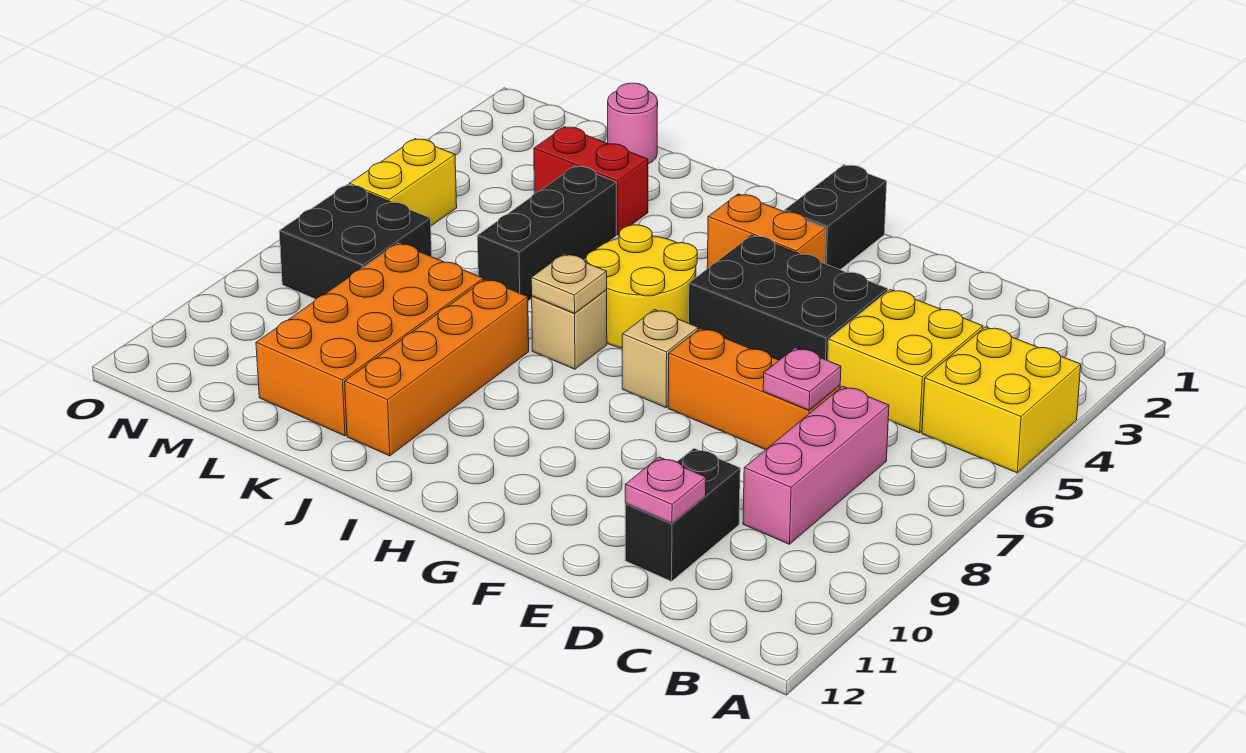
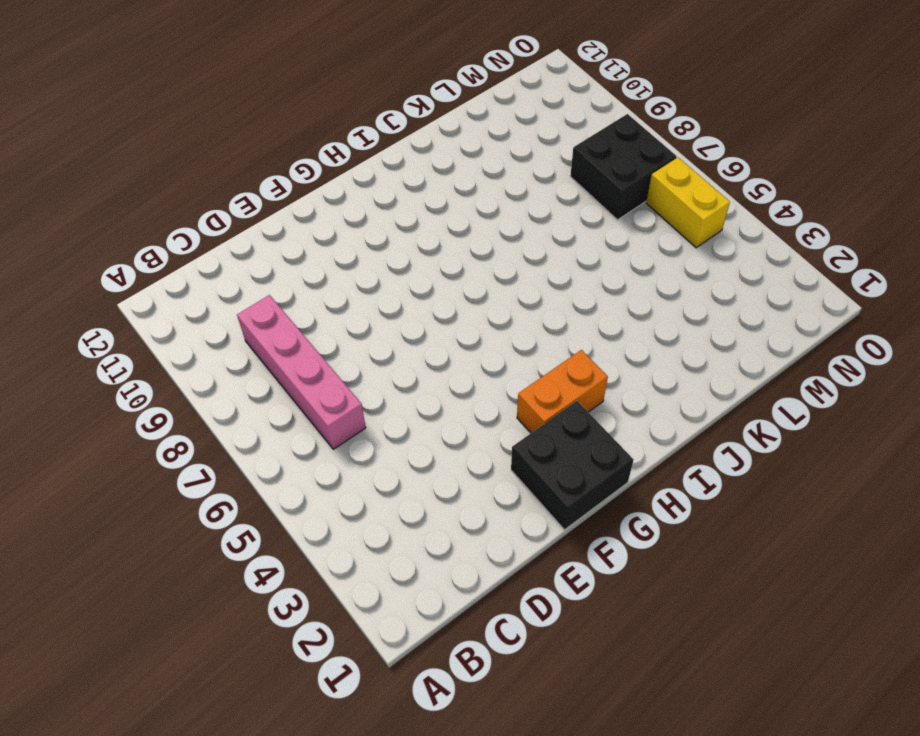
pink brick C6:C9 level 1 -> pink brick C7:C9 level 1
black brick F1:G2 level 1 -> black brick G1:G2 level 1
none -> yellow brick A4:B5 level 1
none -> yellow brick C4:D5 level 1
none -> orange brick D7:F7 level 1

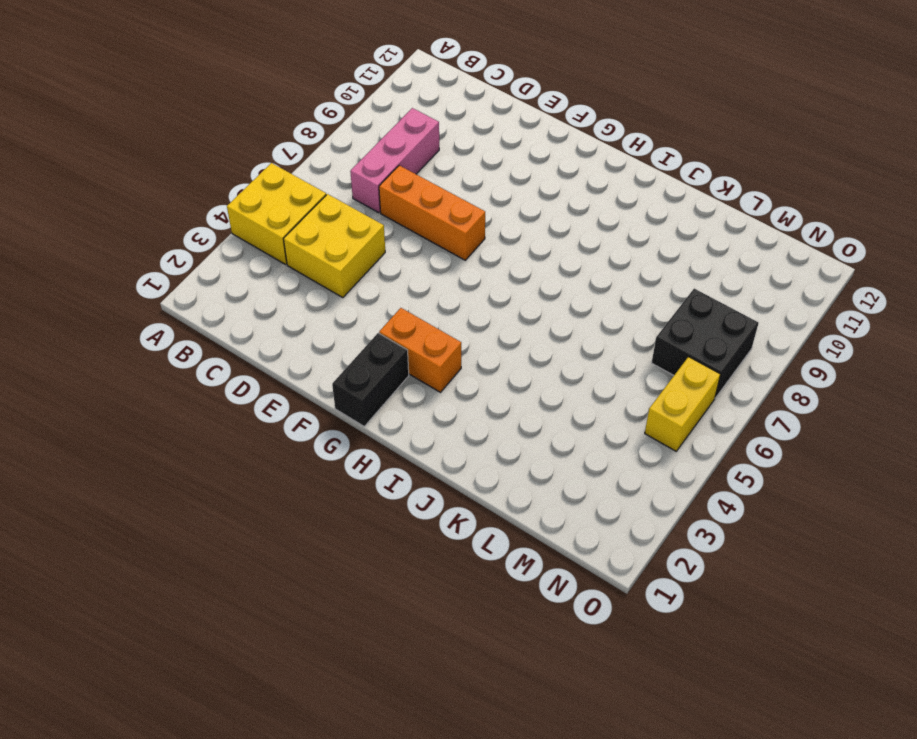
none -> black brick D10:D11 level 1
none -> black brick E4:G5 level 1
none -> tan brick G7 level 1

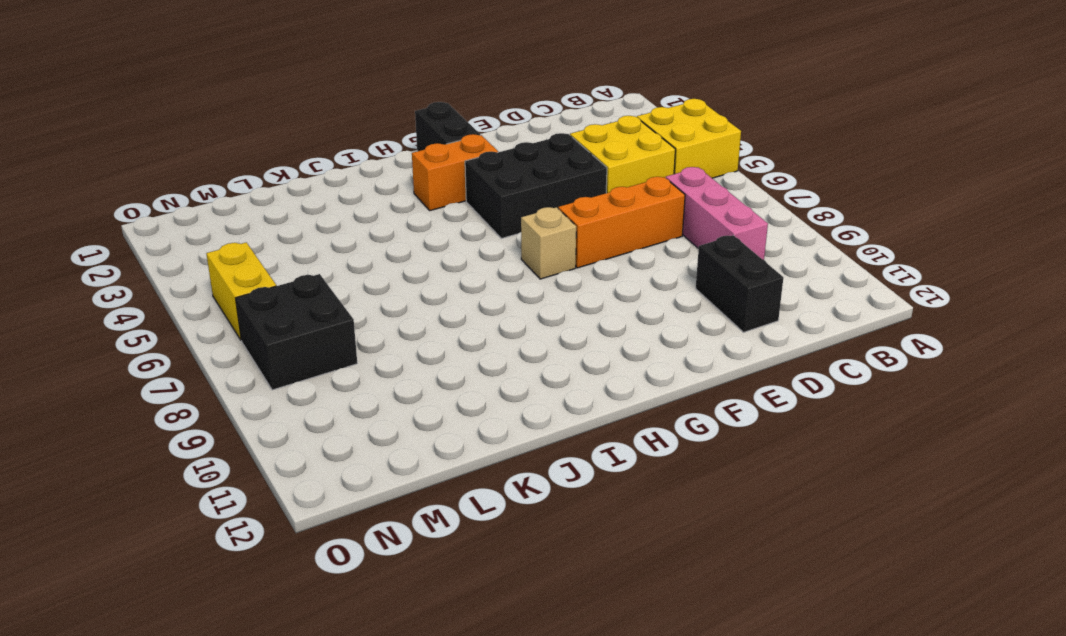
none -> yellow round brick H5:I6 level 1
none -> tan brick I7 level 1
none -> orange brick J8:J11 level 1

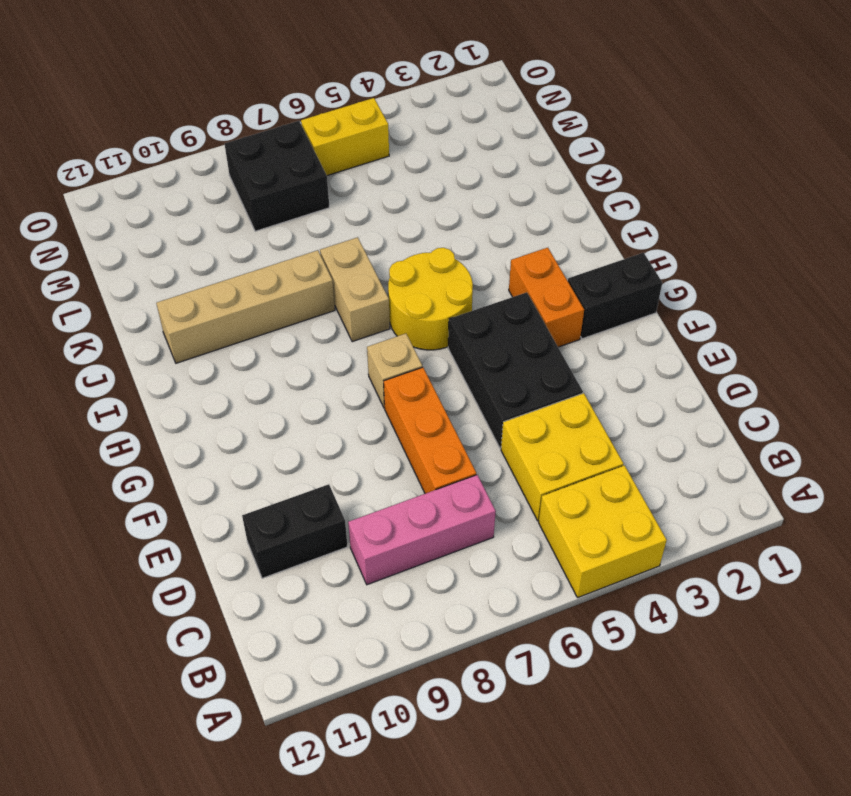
tan brick I7:J7 level 1 -> tan brick I7 level 1
tan brick J8:J11 level 1 -> orange brick J8:J11 level 1
none -> red brick K3:L3 level 1
none -> black brick K4:K6 level 1
none -> orange brick K8:L11 level 1

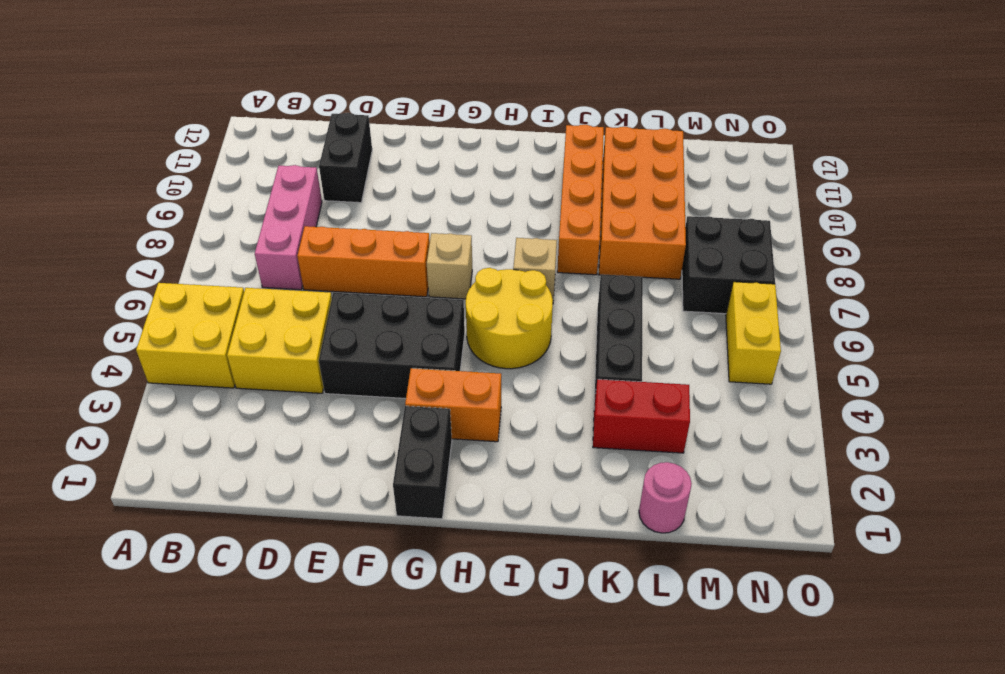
none -> pink plate D7 level 2
none -> pink plate D11 level 2
none -> tan plate I7 level 2

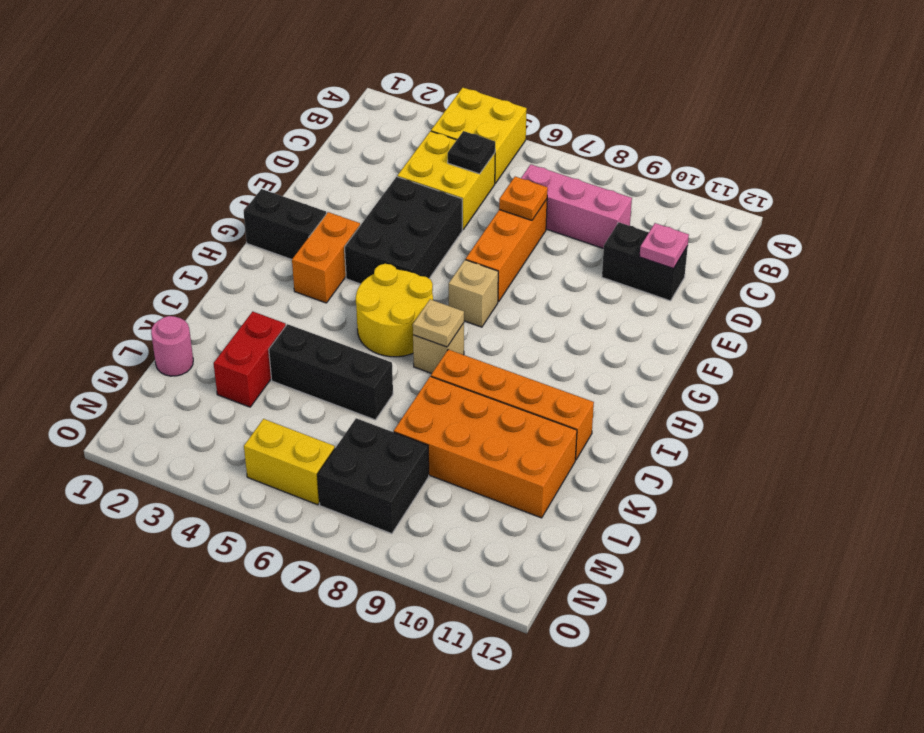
black plate C5 level 2 -> none
orange plate D7 level 2 -> pink plate D7 level 2

